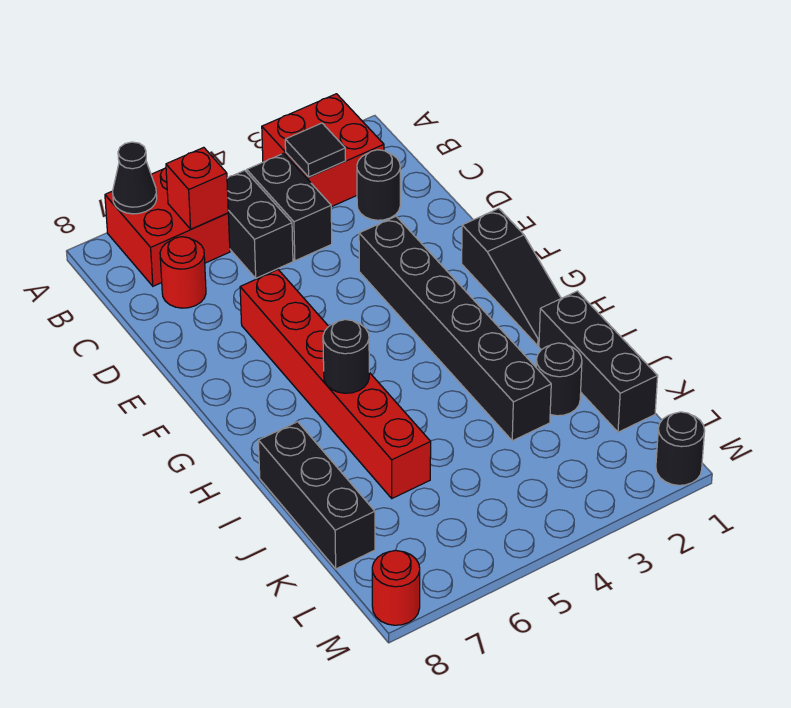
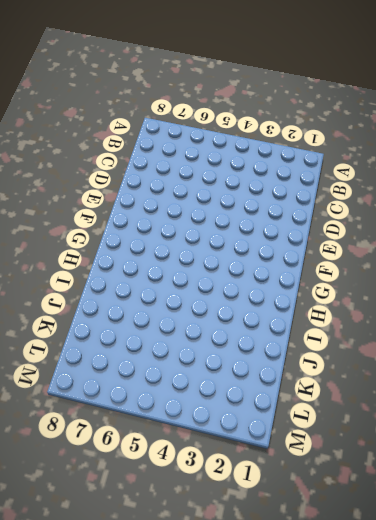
none -> red brick A2:B3 level 1
none -> red brick A6:B7 level 1
none -> black brick B4:C4 level 1

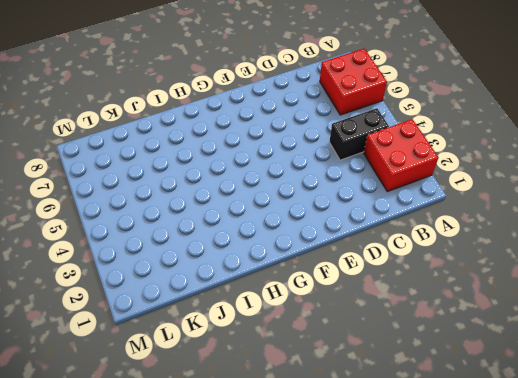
none -> black brick B5:C5 level 1
none -> black round brick C2 level 1
none -> red round brick C7 level 1

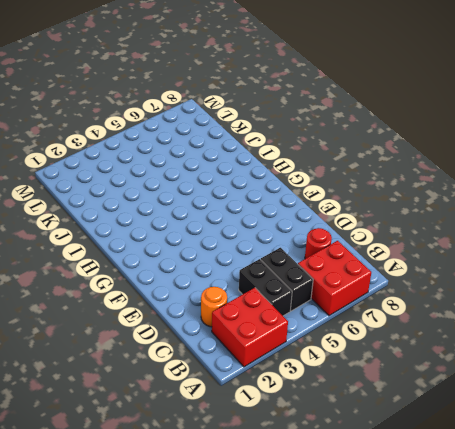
orange round brick C2 level 1 -> black round brick C2 level 1
none -> black brick E3:J3 level 1
none -> red brick E6:J6 level 1
none -> black slope F1:H1 level 1 top F

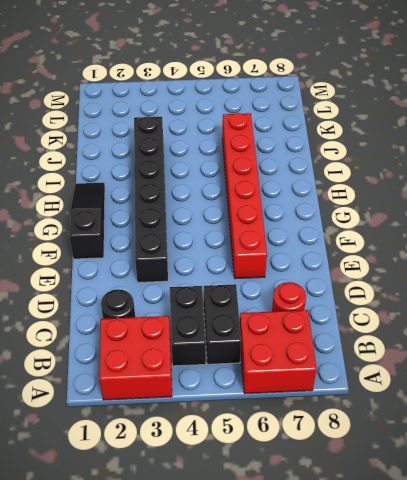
none -> black brick I1:K1 level 1
none -> black brick I8:K8 level 1
none -> black round brick J2 level 1

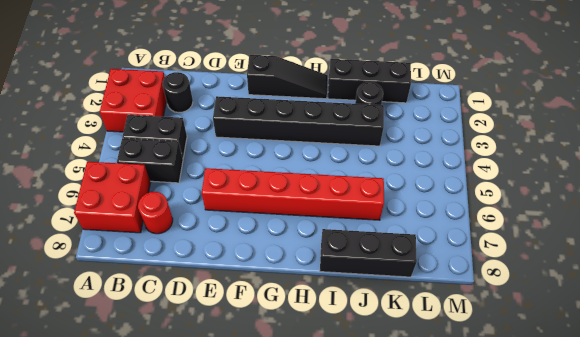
none -> black round brick M1 level 1
none -> red round brick M8 level 1
none -> black cone A7 level 2

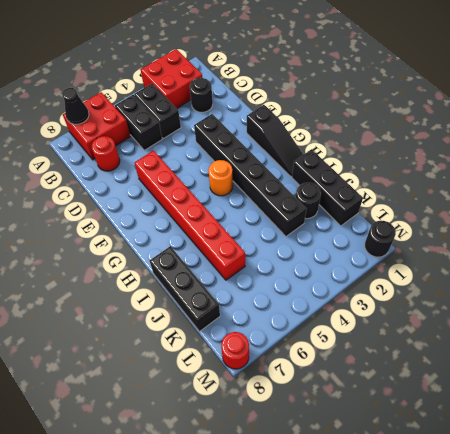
orange round brick G4 level 1 -> none
none -> black tile B3 level 2
none -> red brick B6 level 2
none -> black round brick H6 level 2

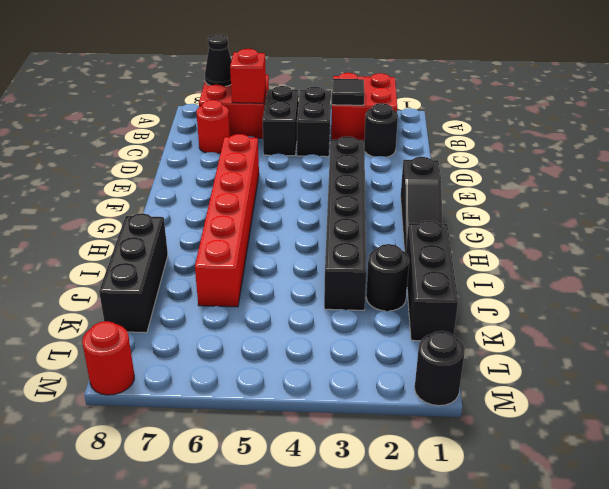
none -> black round brick H6 level 2

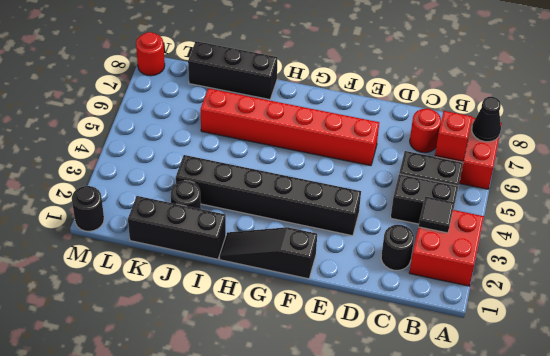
none -> black round brick H6 level 2

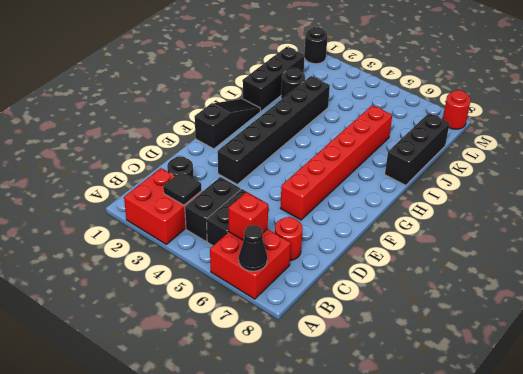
none -> black round brick H6 level 2

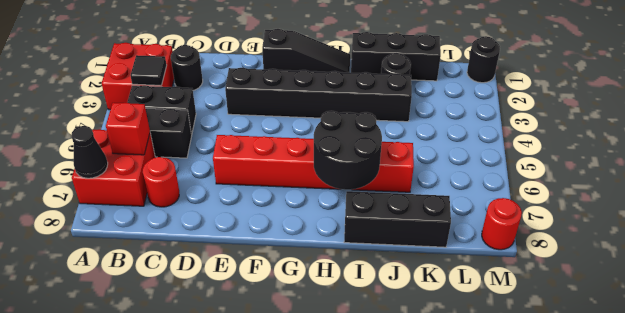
black round brick H6:I7 level 2 -> black round brick H6 level 2

